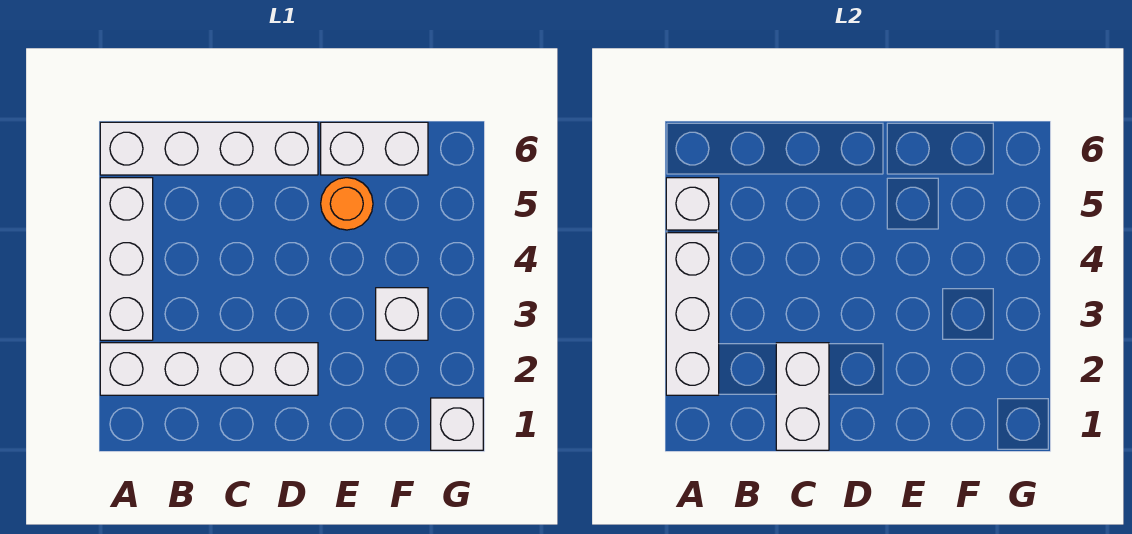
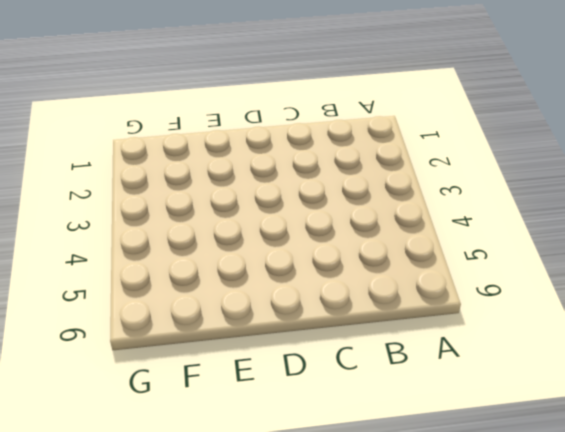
none -> white brick A2:D2 level 1
none -> white brick A3:A5 level 1

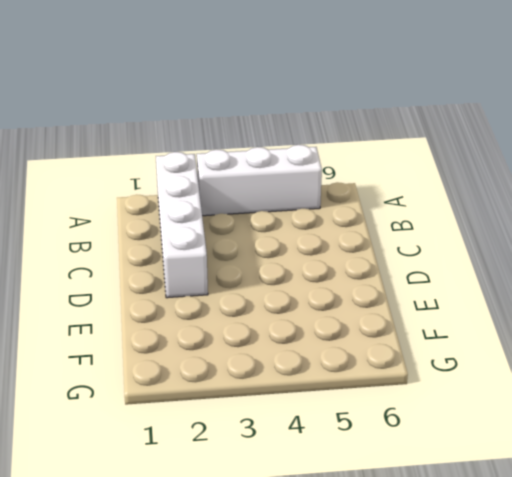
none -> white brick A6:D6 level 1
none -> orange round brick E5 level 1

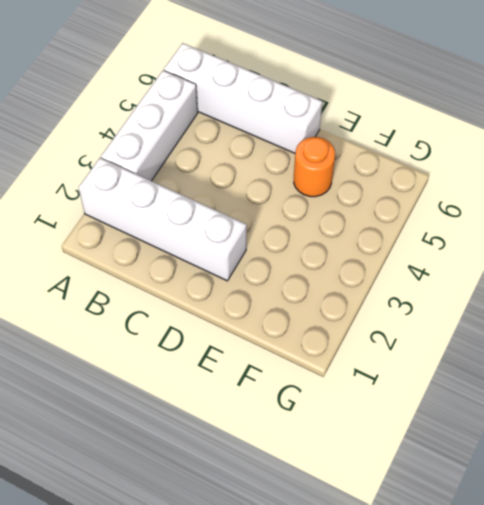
none -> white brick E6:F6 level 1
none -> white brick F3 level 1

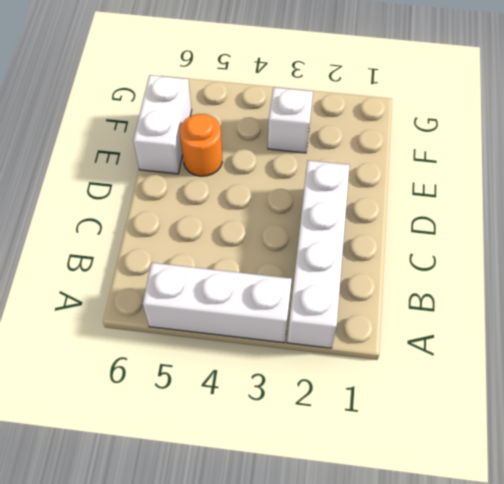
none -> white brick A6:D6 level 1
none -> white brick G1 level 1

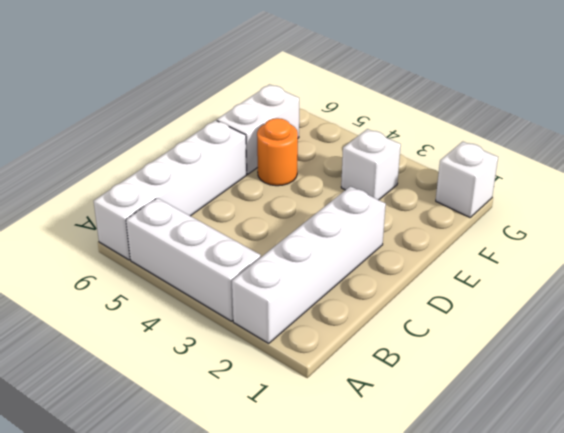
none -> white brick A2:A4 level 2
none -> white brick A5 level 2

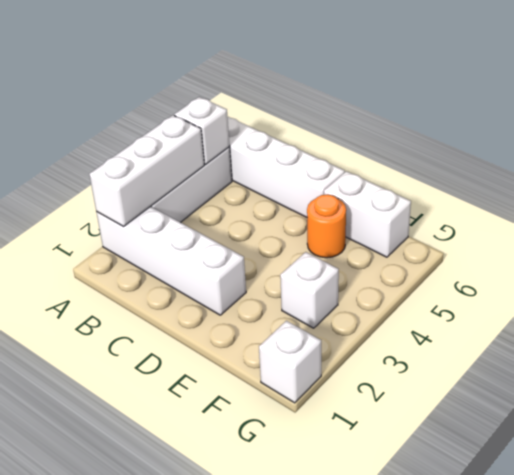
none -> white brick C1:C2 level 2

